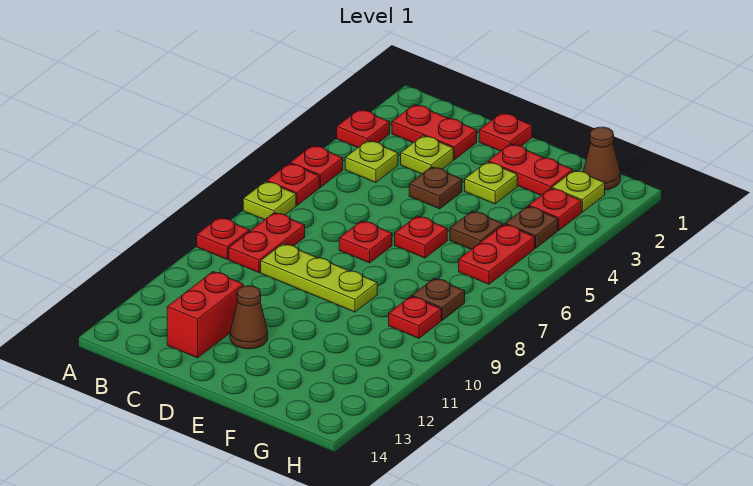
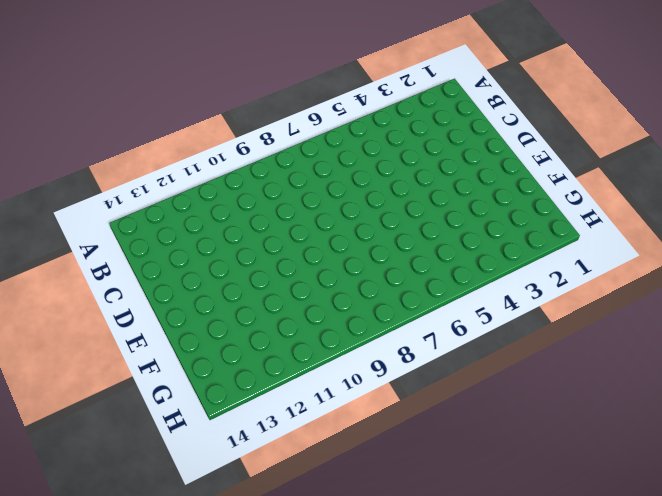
none -> red plate A3 level 1
none -> red plate A5 level 1
none -> red plate A6 level 1

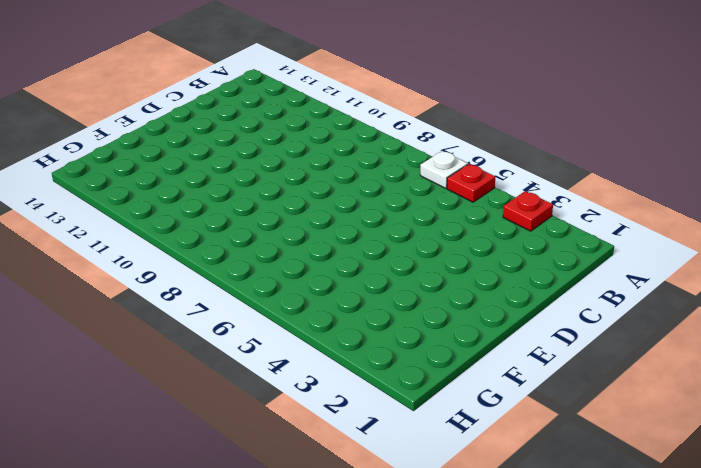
white plate A6 level 1 -> red plate A6 level 1
none -> lime plate A7 level 1
none -> red plate A9 level 1
none -> red plate B2:C2 level 1

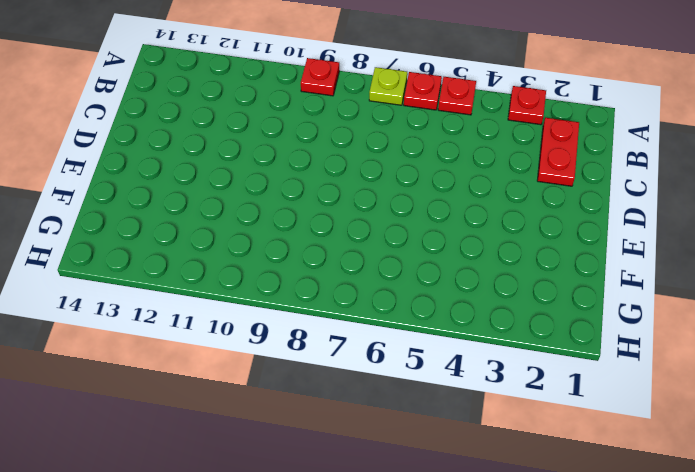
none -> lime plate B4 level 1
none -> red plate B8:B9 level 1
none -> lime plate C3 level 1

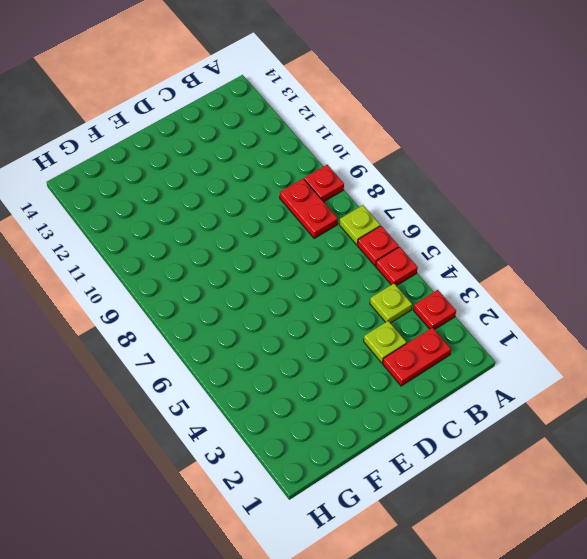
none -> lime plate C9:E9 level 1
none -> red brick C12:C13 level 1
none -> red plate D1 level 1

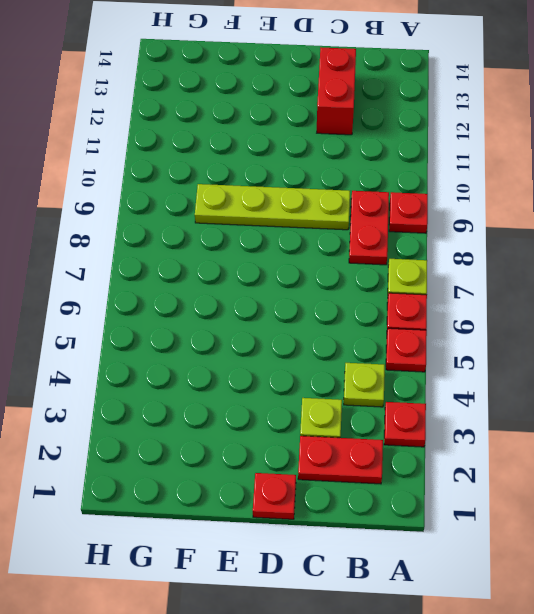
lime plate C9:F9 level 1 -> lime plate C9:E9 level 1
none -> brown plate D4 level 1
none -> red plate D7 level 1
none -> brown cone D12 level 1

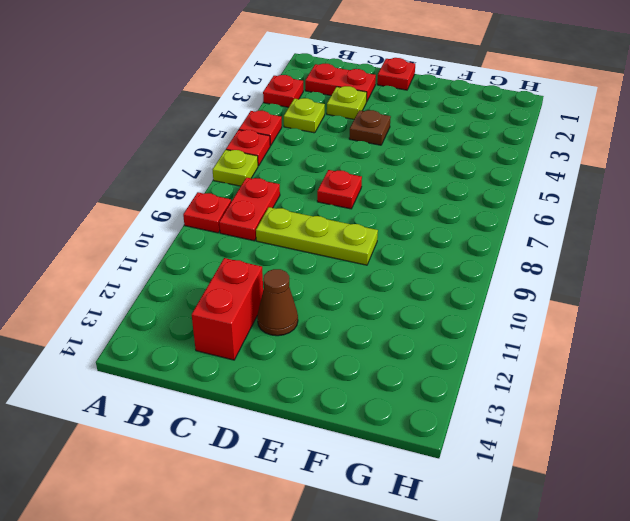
none -> red plate E2:F2 level 1
none -> lime plate E3 level 1
none -> red plate E6 level 1

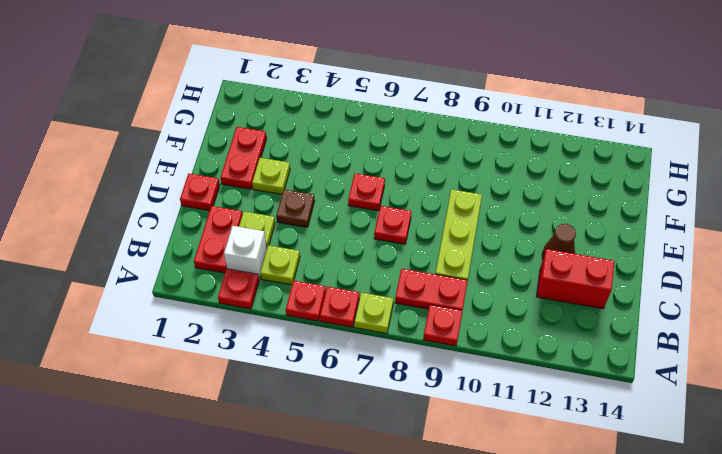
white brick B3 level 1 -> none
none -> brown plate F5 level 1
none -> brown cone G1 level 1
none -> lime plate G2 level 1

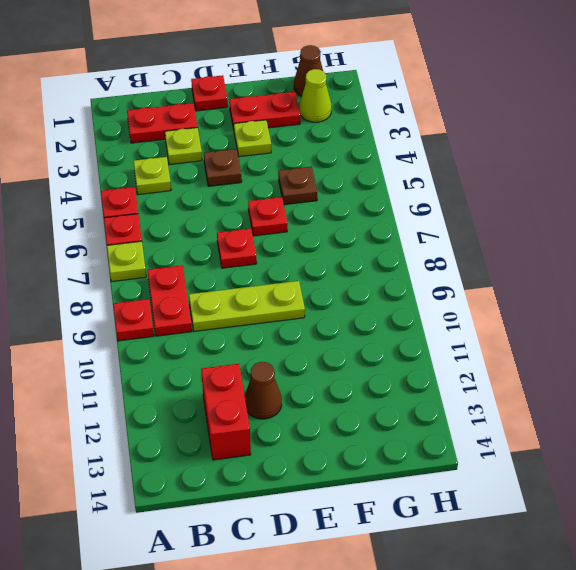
lime cone G2 level 1 -> lime plate G2 level 1
none -> red plate A3 level 1
none -> red plate G3 level 1
none -> brown plate G4 level 1

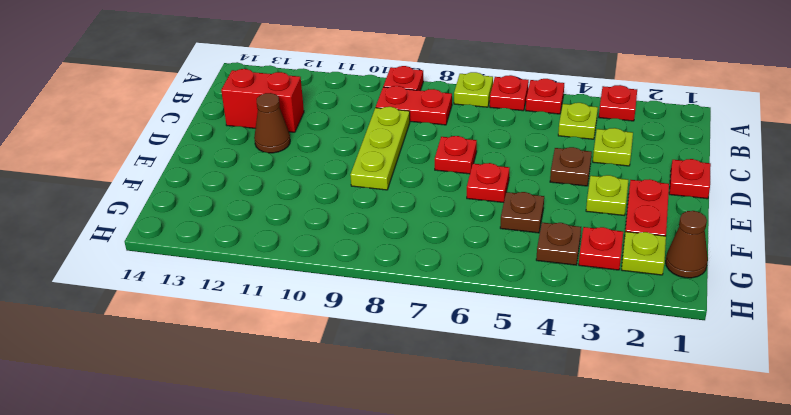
none -> red plate B2:C2 level 1
none -> red plate G5:G6 level 1
none -> brown plate G8 level 1

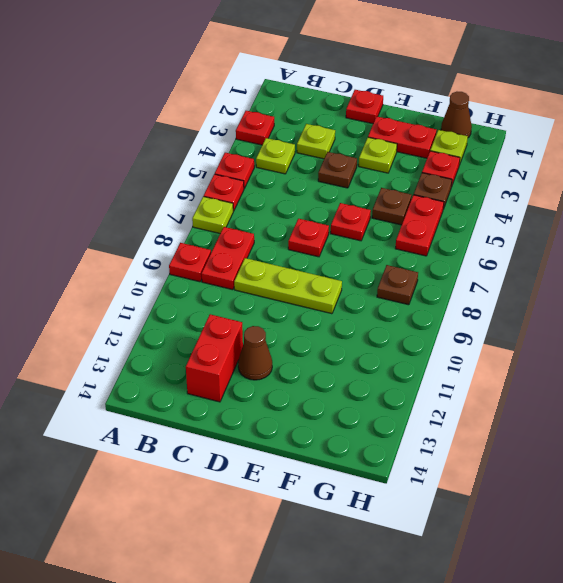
none -> red plate B2:C2 level 1
none -> red plate G9 level 1

